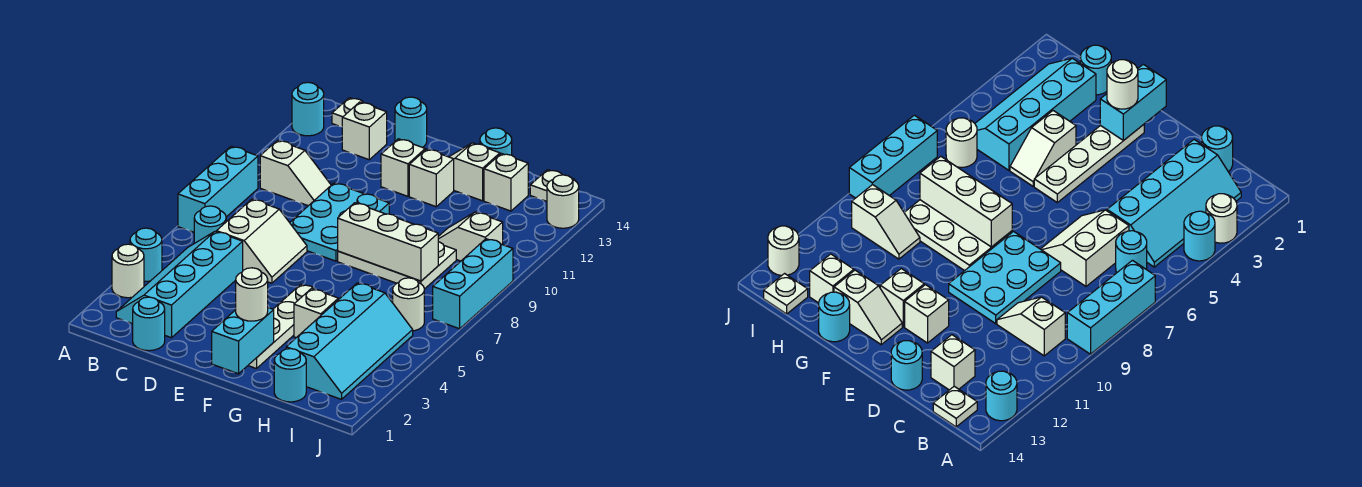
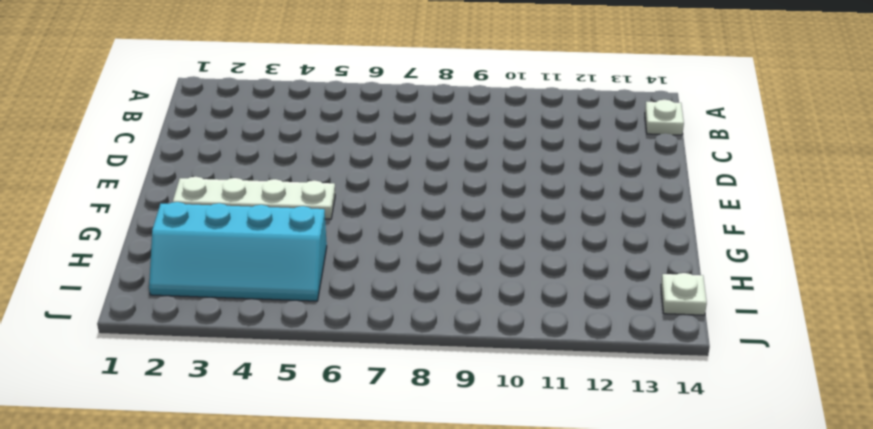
none -> white round brick A3 level 1
none -> cyan round brick A4 level 1
none -> cyan brick A7:A9 level 1
none -> cyan round brick A13 level 1

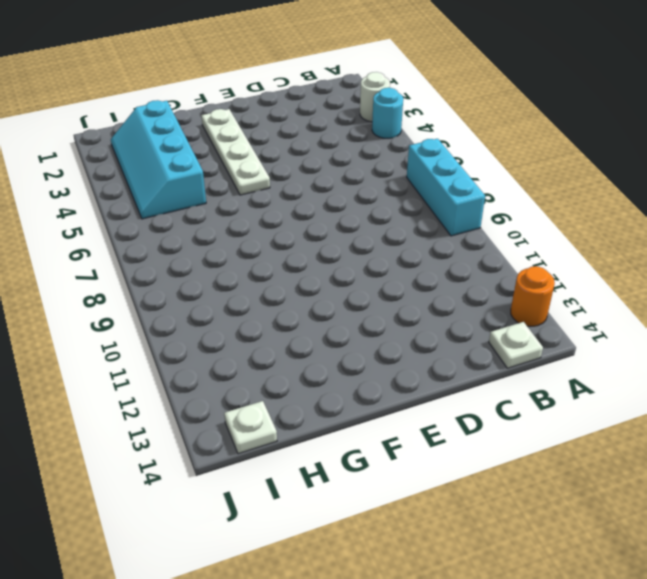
orange round brick A13 level 1 -> cyan round brick A13 level 1
none -> cyan slope B2:C5 level 1 top C
none -> cyan round brick B6 level 1
none -> white slope B10:C10 level 1 top B
none -> cyan round brick C1 level 1

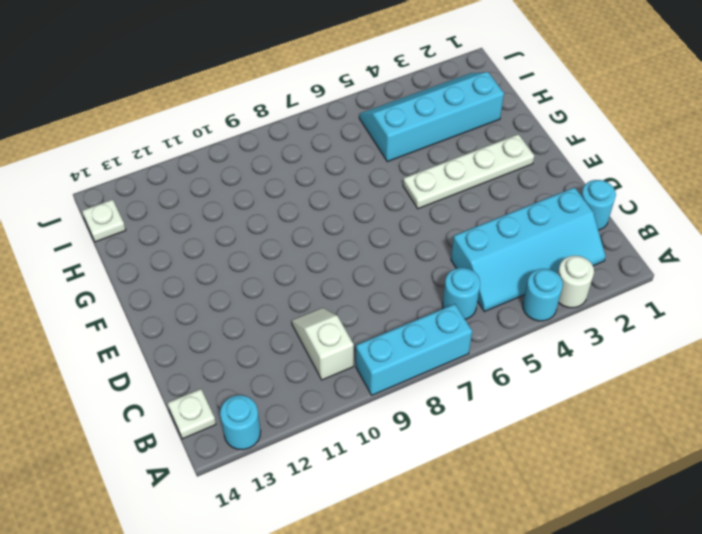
none -> white slope C6:D7 level 1 top C
none -> white brick C13 level 1
none -> cyan plate D8:E10 level 1
none -> cyan round brick D14 level 1

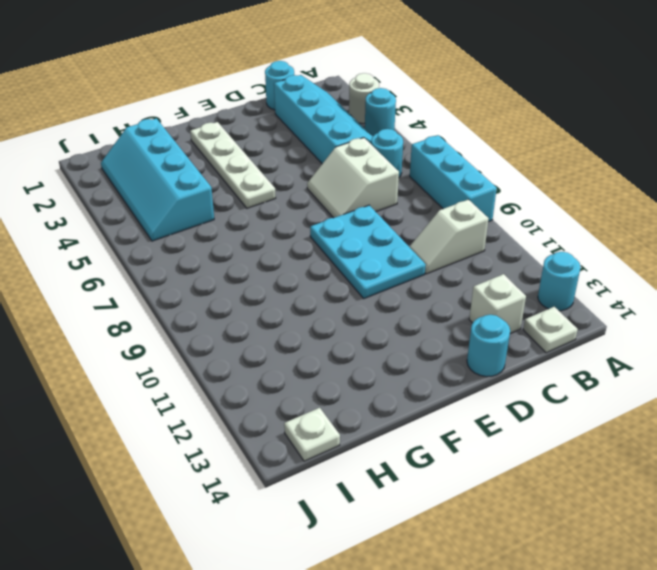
none -> white brick E12 level 1
none -> white plate F8:H9 level 1
none -> white brick F12 level 1
none -> white slope F13:G13 level 1 top G

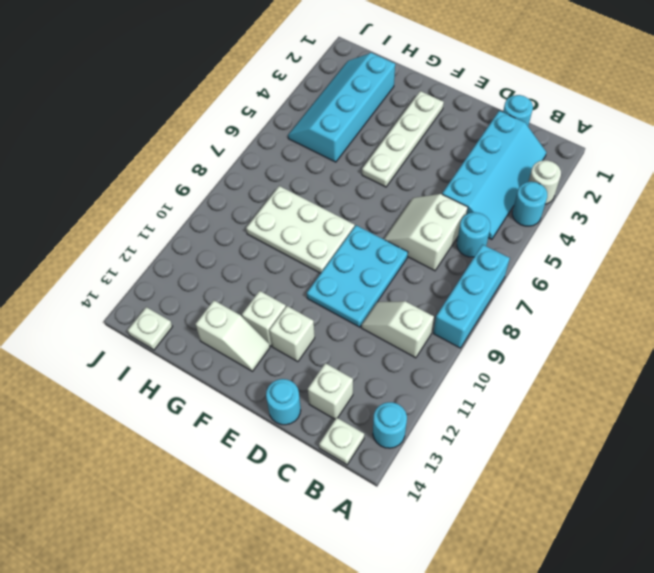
none -> white slope G4:G5 level 1 top 4
none -> cyan round brick G14 level 1
none -> cyan round brick H1 level 1
none -> white slope H10:I10 level 1 top I

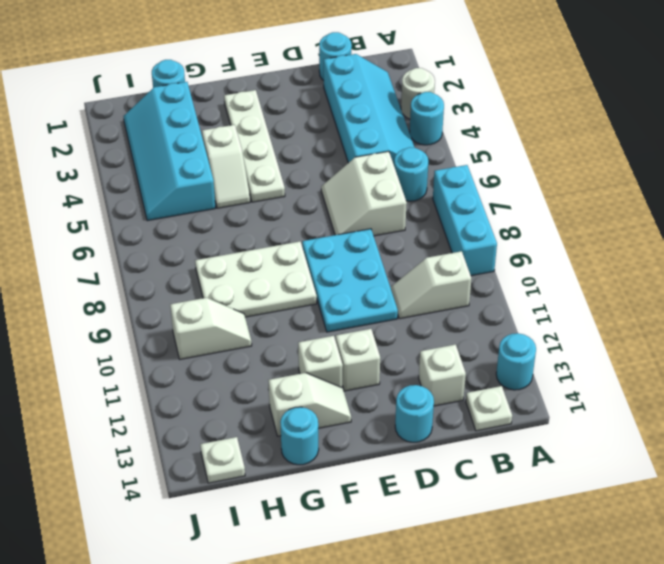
none -> white brick H13 level 1
none -> white round brick I6 level 1
none -> cyan brick J7:J9 level 1
none -> white round brick J13 level 1

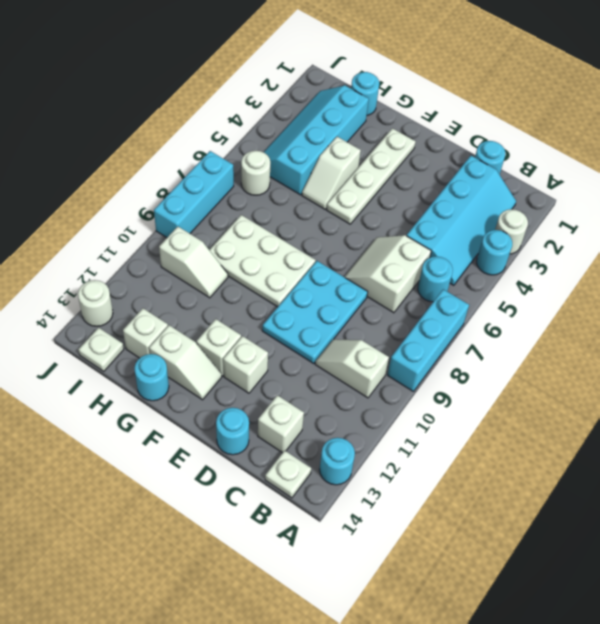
none -> cyan brick F1:F2 level 2
none -> white brick F8:H8 level 2
none -> white round brick F2 level 3

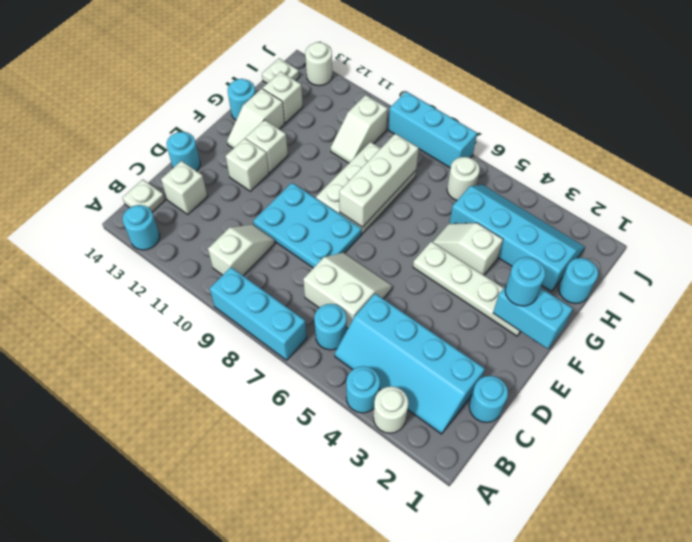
cyan round brick F2 level 3 -> white round brick F2 level 3

